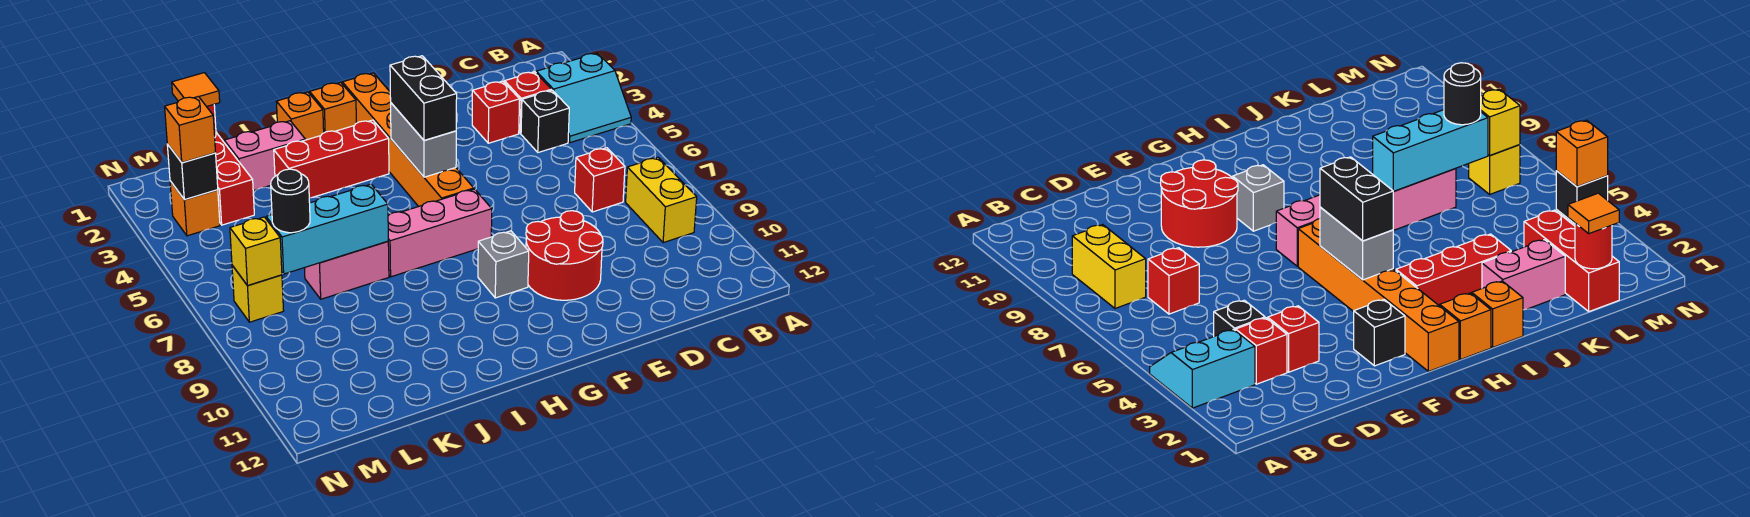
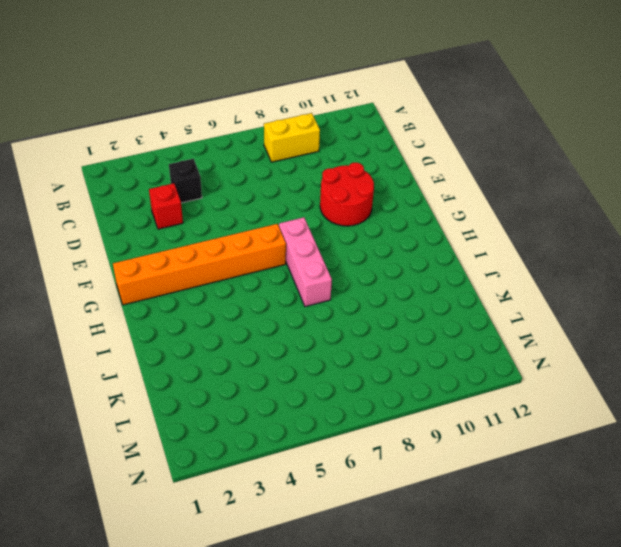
none -> cyan slope A3:B4 level 1 top 3
none -> red brick C3 level 1
none -> red brick C7 level 1

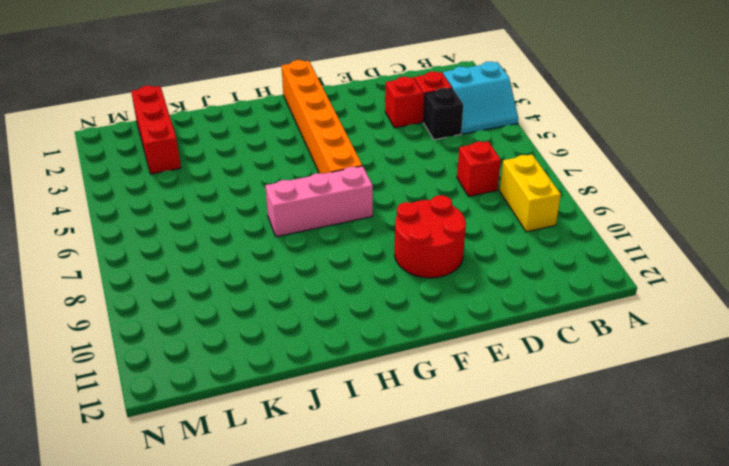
none -> black brick F2 level 1
none -> grey brick G9 level 1
none -> orange brick H1 level 1

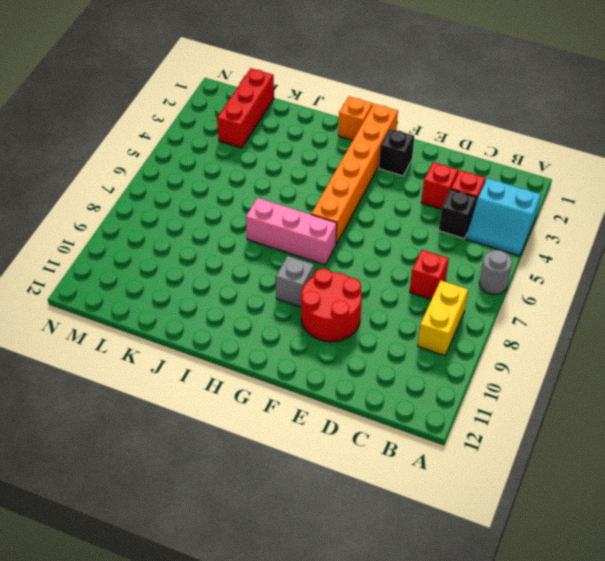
grey round brick A6 level 1 -> none
none -> red brick H3:J3 level 1
none -> orange brick I1 level 1
none -> pink brick J2:K2 level 1

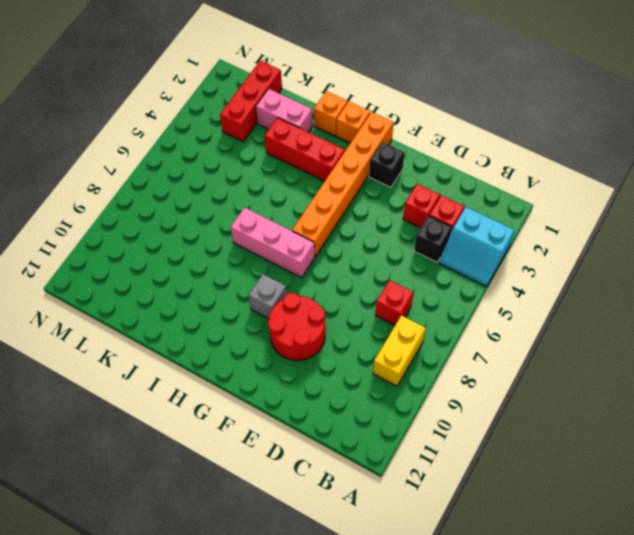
none -> pink brick J7:K7 level 1
none -> orange brick M3 level 1
none -> yellow brick M7 level 1

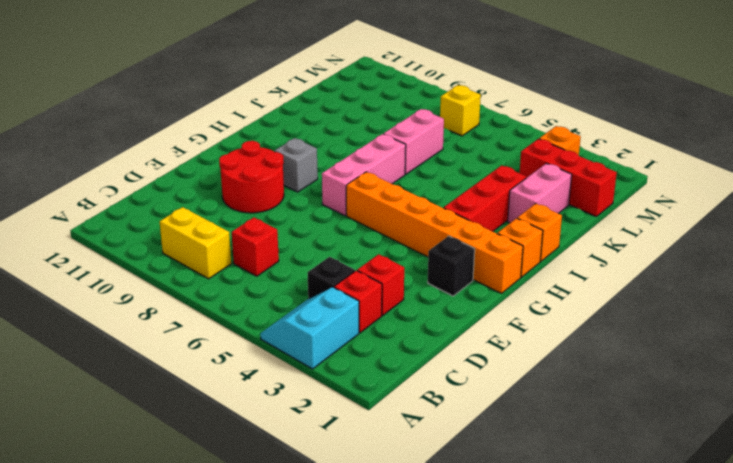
none -> grey brick G4:G5 level 2
none -> cyan brick J7:L7 level 2
none -> red round brick L1 level 2

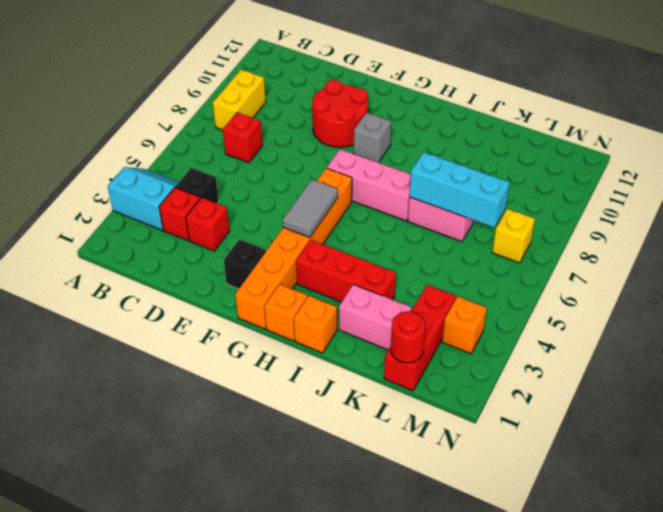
grey tile G4:G5 level 2 -> grey brick G4:G5 level 2
none -> black brick M3 level 2
none -> yellow brick M7 level 2
none -> black brick G4:G5 level 3

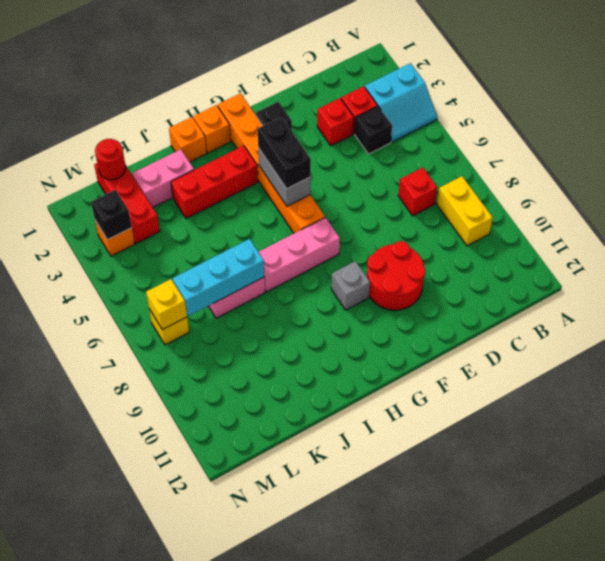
none -> orange tile L1 level 3
none -> black round brick L7 level 3
none -> orange brick M3 level 3

